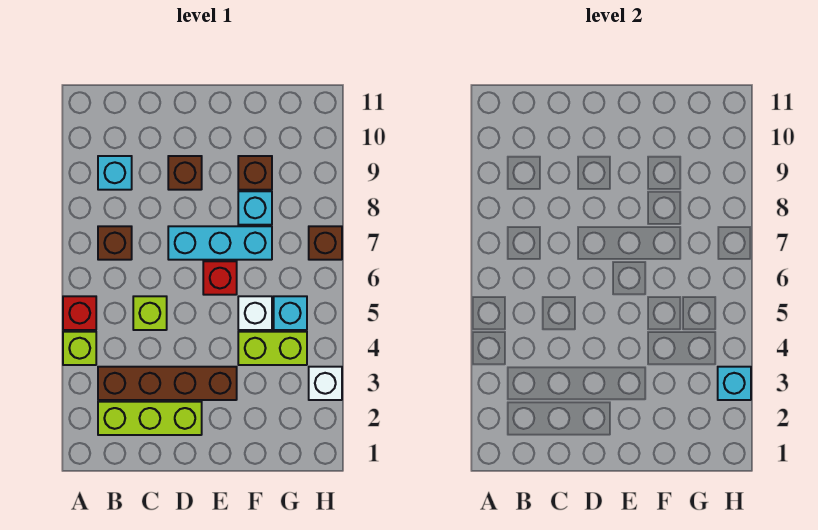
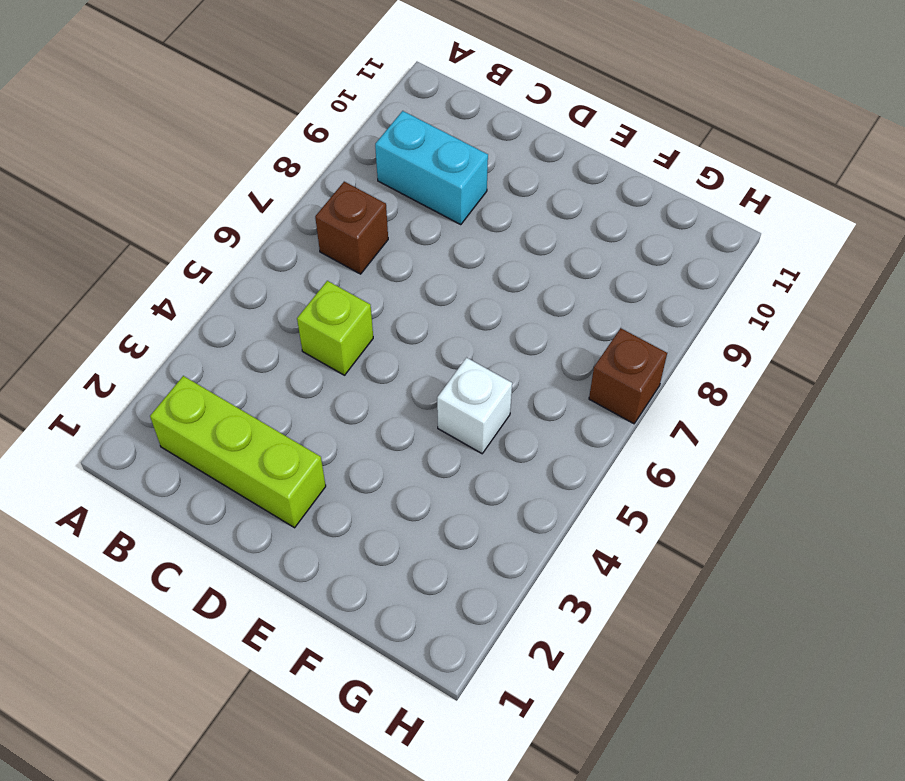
cyan brick B9:C9 level 1 -> cyan brick B9 level 1
none -> lime brick A4 level 1
none -> red brick A5 level 1
none -> brown brick B3:E3 level 1

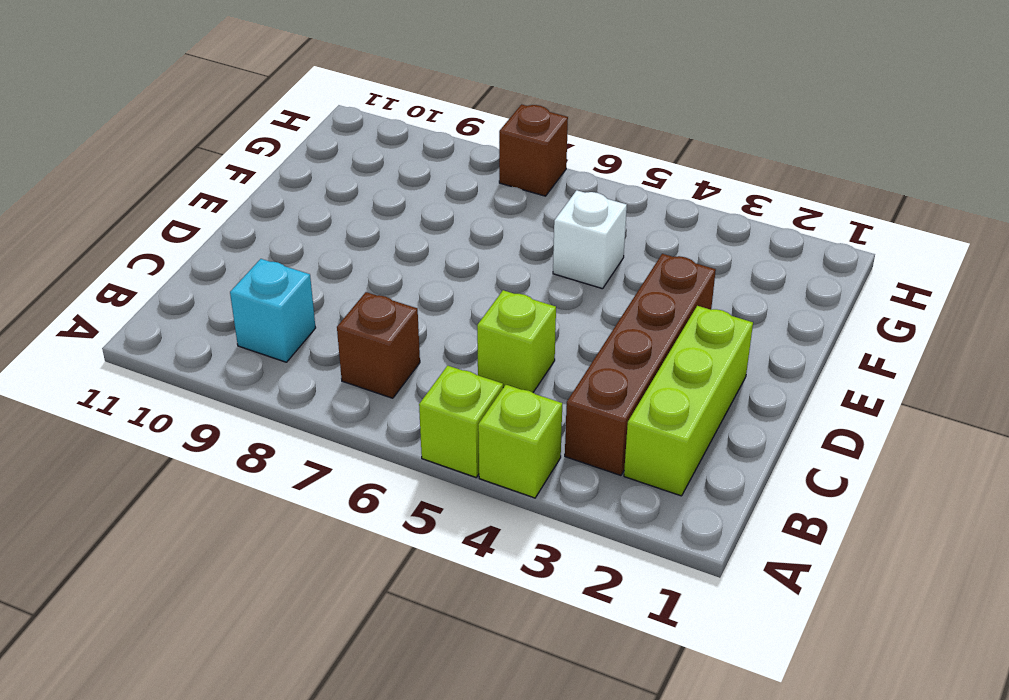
lime brick A5 level 1 -> red brick A5 level 1
none -> cyan brick D7:F7 level 1
none -> brown brick D9 level 1
none -> red brick E6 level 1

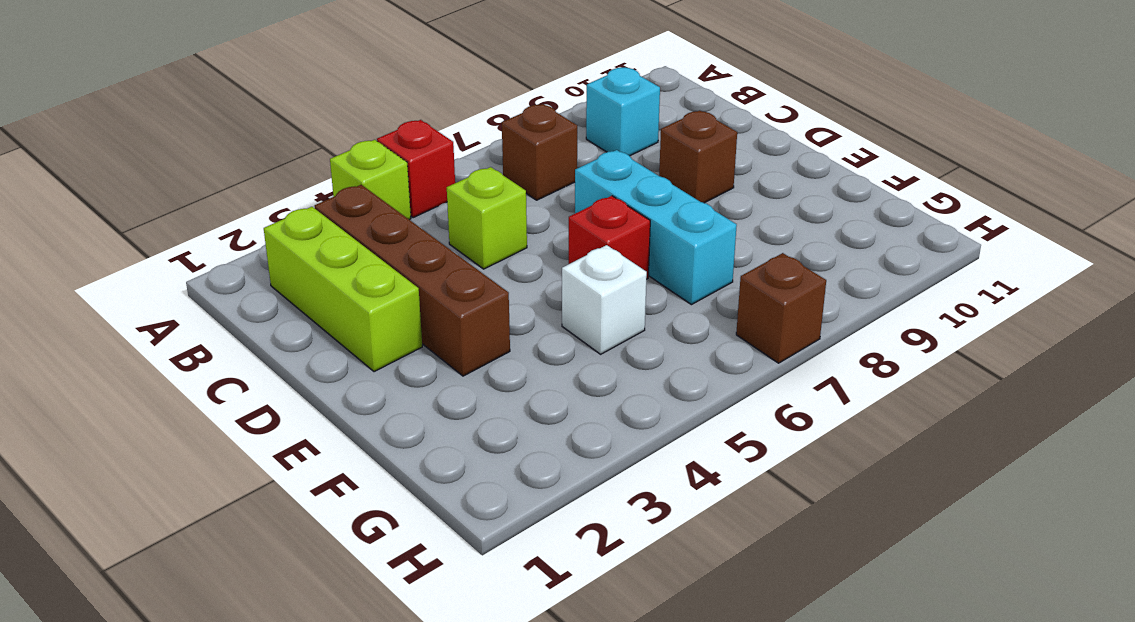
none -> lime brick F4:G4 level 1
none -> cyan brick F8 level 1
none -> brown brick F9 level 1

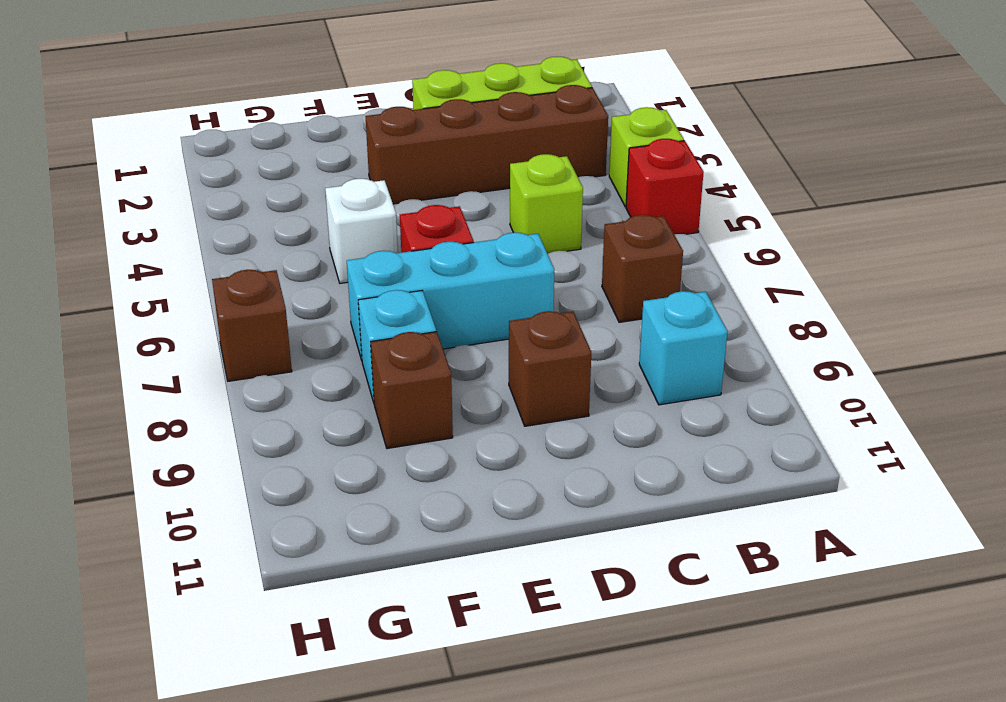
none -> lime brick F4:G4 level 1
none -> cyan brick G5 level 1
none -> white brick H3 level 1

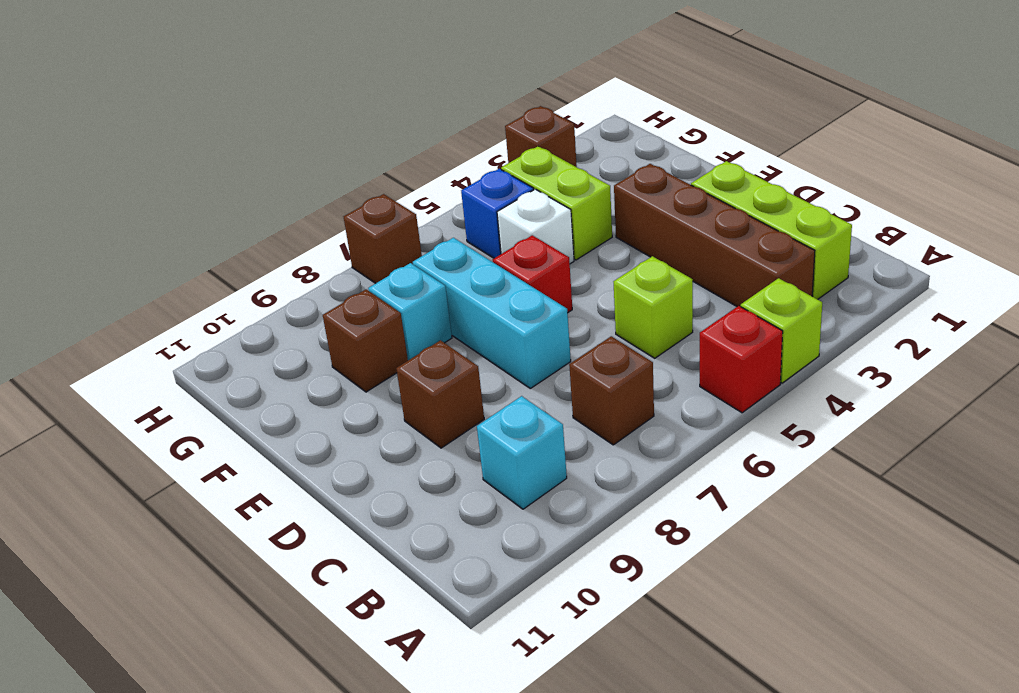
blue brick G5 level 1 -> cyan brick G5 level 1
brown brick H3 level 1 -> white brick H3 level 1
none -> cyan brick H3 level 2

